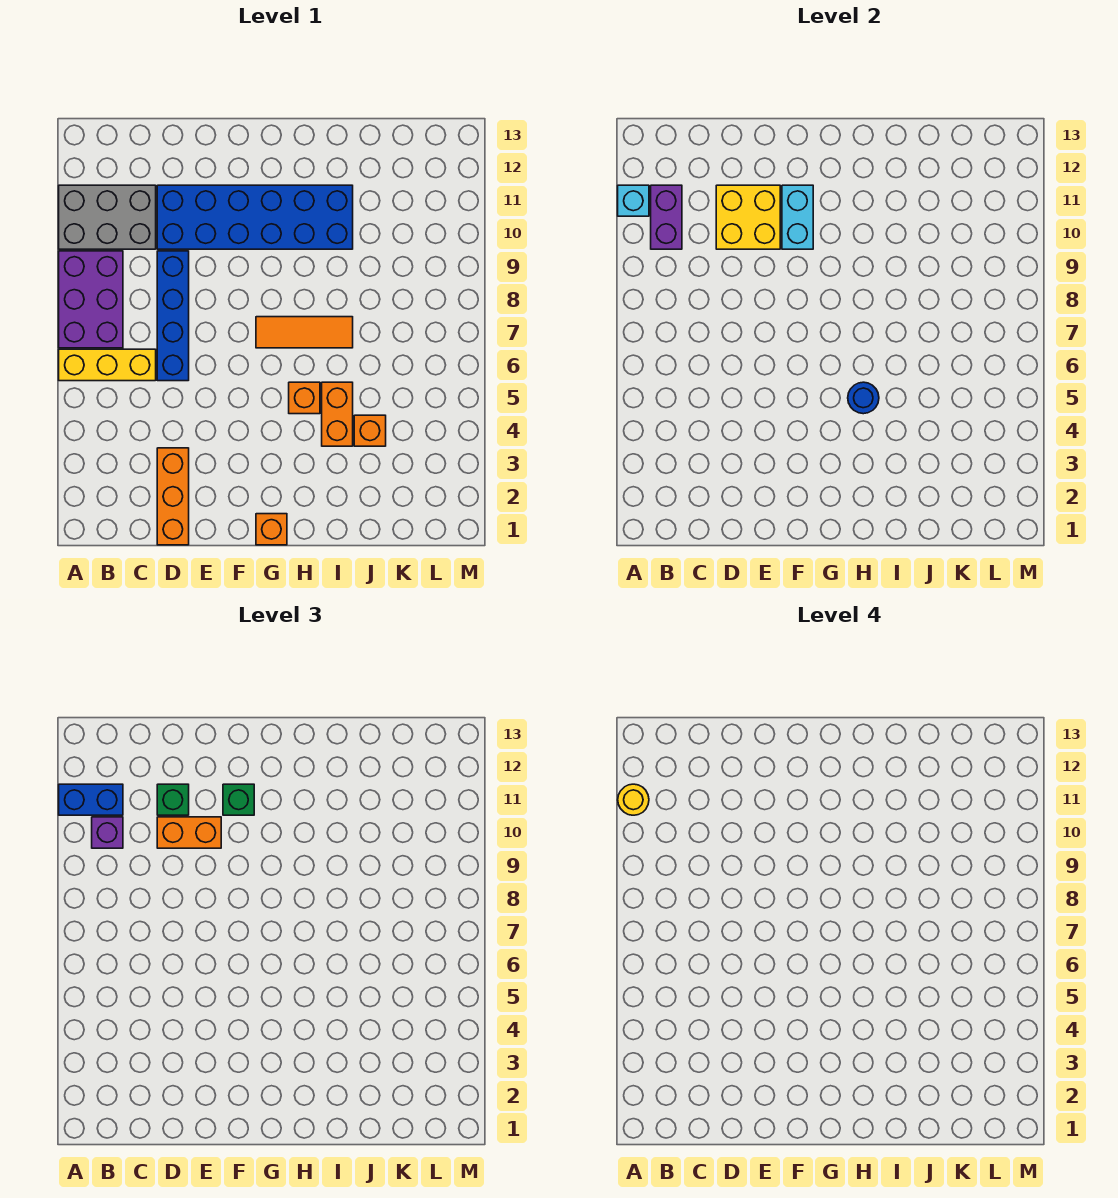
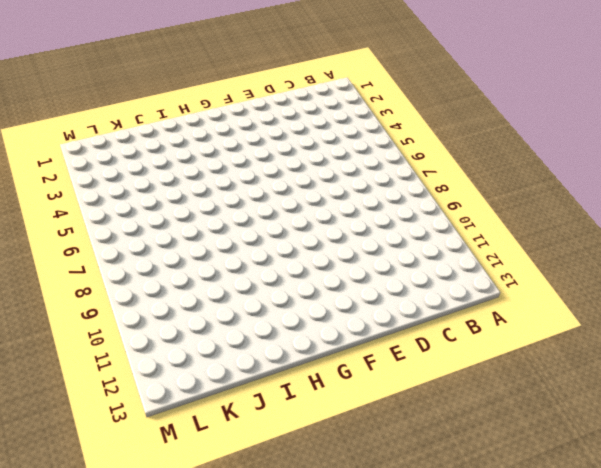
none -> yellow brick A6:C6 level 1
none -> purple brick A7:B9 level 1
none -> grey brick A10:C11 level 1

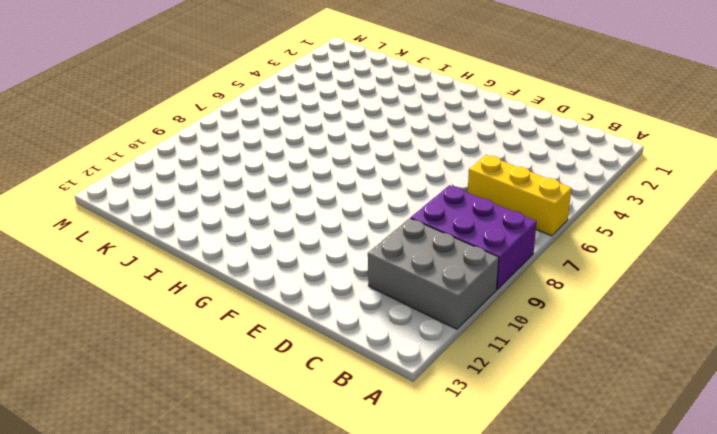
purple brick A8:C9 level 1 -> purple brick A7:B9 level 1
none -> orange brick D1:D3 level 1
none -> blue brick D6:D9 level 1
none -> blue brick D10:I11 level 1

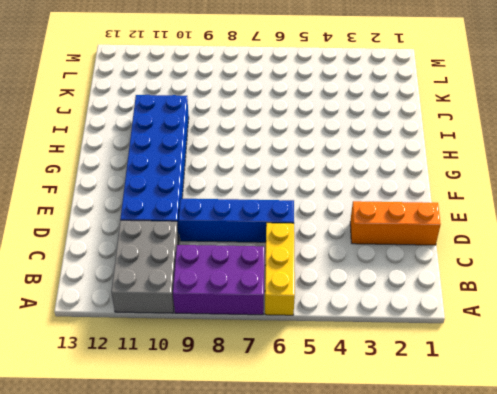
none -> orange brick G1 level 1
none -> orange tile G7:I7 level 1
none -> orange brick H5 level 1

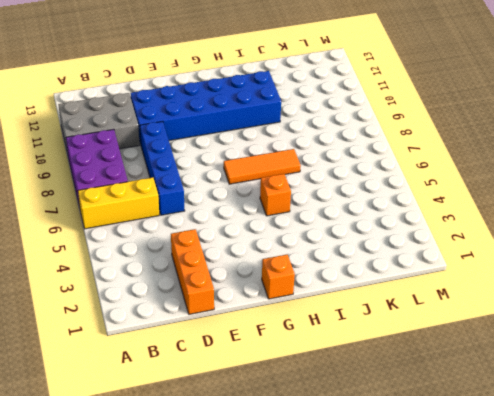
none -> orange brick I4:I5 level 1
none -> orange brick J4 level 1
none -> cyan brick A11 level 2

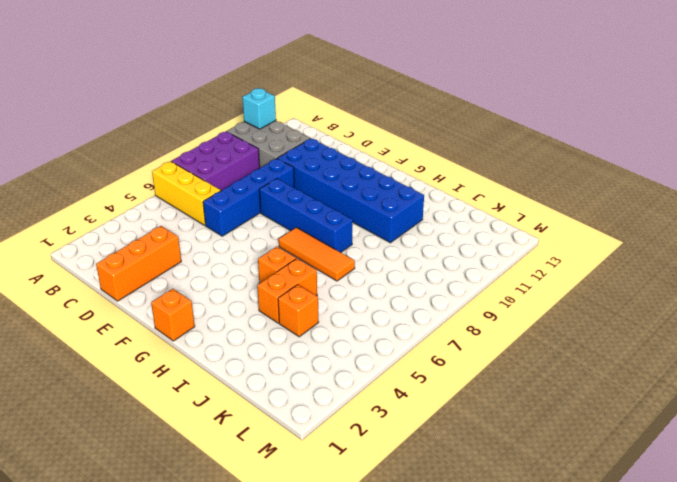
blue brick E8:H8 level 1 -> none
none -> purple brick B10:B11 level 2
none -> yellow brick D10:E11 level 2
none -> cyan brick F10:F11 level 2

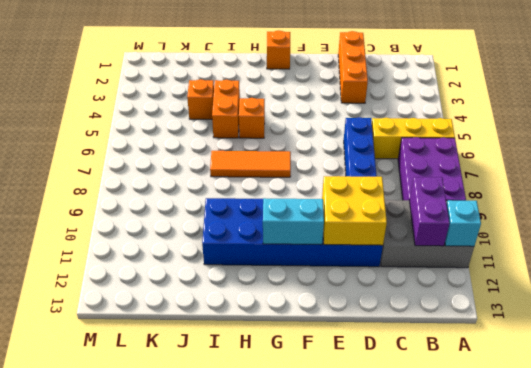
cyan brick F11:G11 level 2 -> cyan brick F10:F11 level 2
none -> blue round brick H5 level 2
none -> blue brick A11:B11 level 3
none -> purple brick B10 level 3

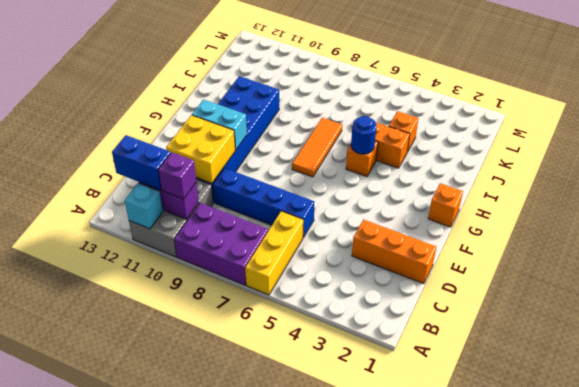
blue brick B11:B12 level 3 -> blue brick A11:B11 level 3
none -> orange brick D10:E10 level 3
none -> green brick D11 level 3
none -> green brick F11 level 3

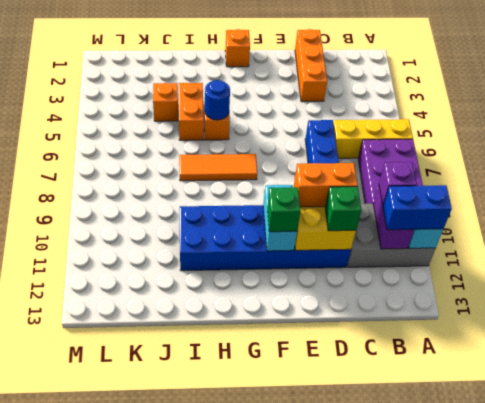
none -> yellow round brick A11 level 4

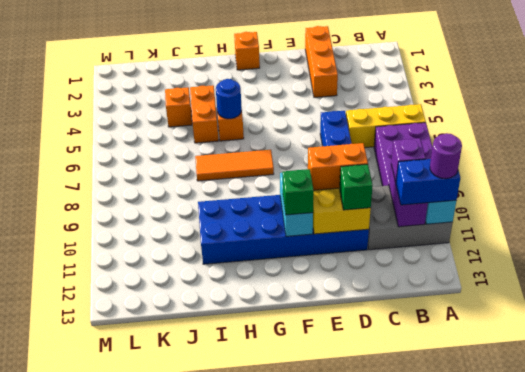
purple round brick A11 level 4 -> yellow round brick A11 level 4

